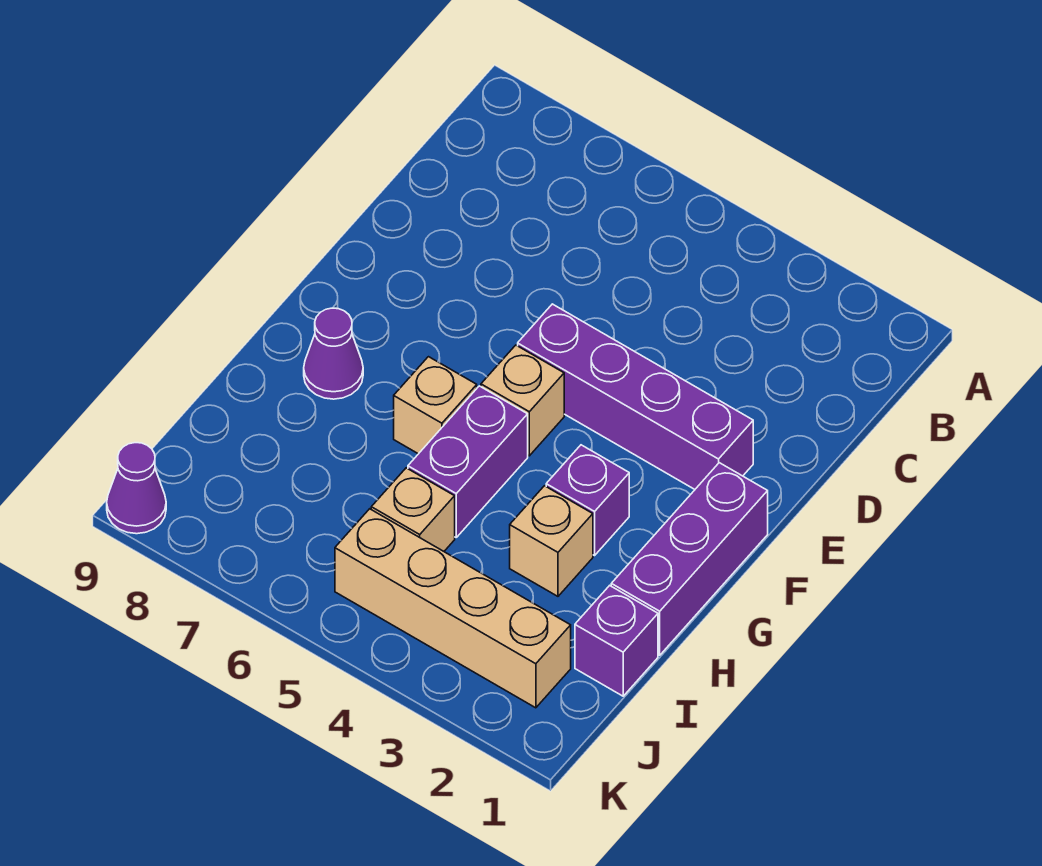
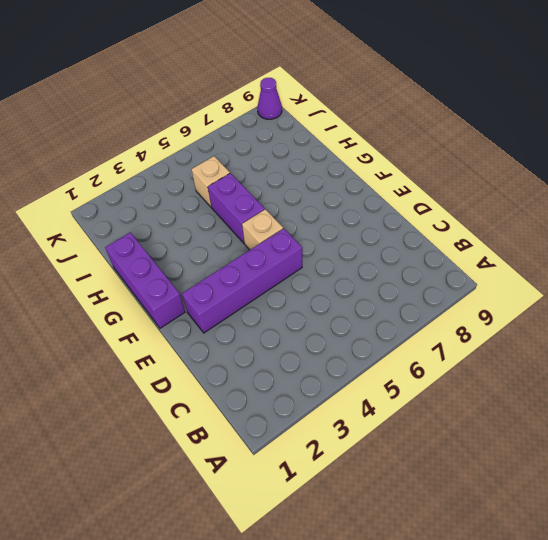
none -> purple brick G3 level 1
none -> tan brick G6 level 1
none -> purple cone G8 level 1

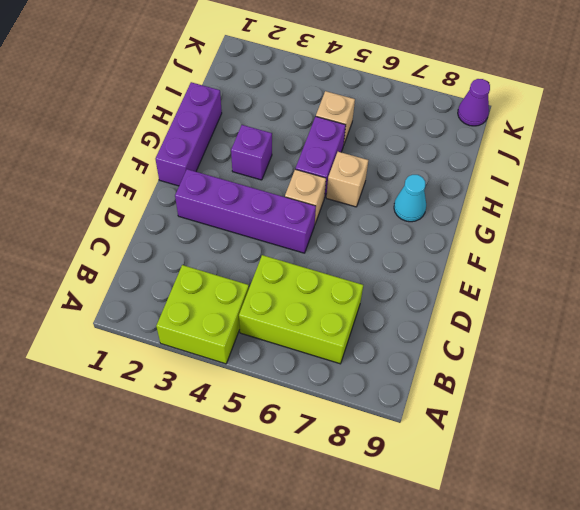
lime brick A3:B4 level 1 -> none
lime brick B5:C7 level 1 -> none
cyan cone G8 level 1 -> purple cone G8 level 1
none -> tan brick H3 level 1
none -> purple brick I1 level 1
none -> tan brick J2:J5 level 1

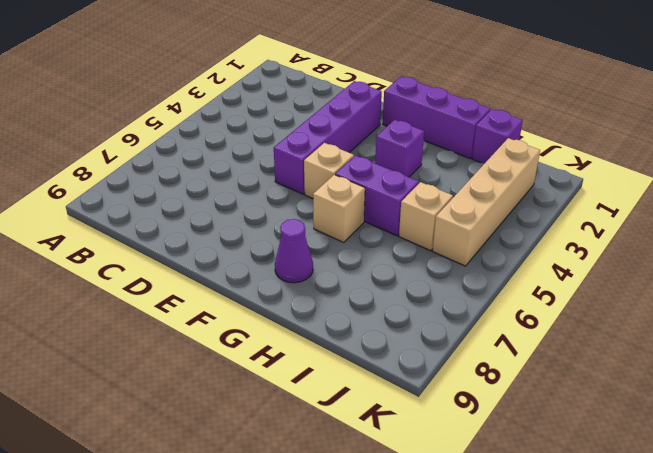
none -> tan brick H3 level 1
none -> purple cone K9 level 1

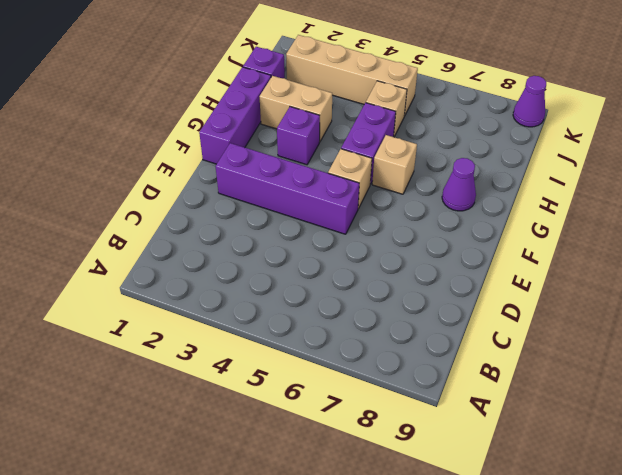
tan brick H2:H3 level 1 -> tan brick H3 level 1

